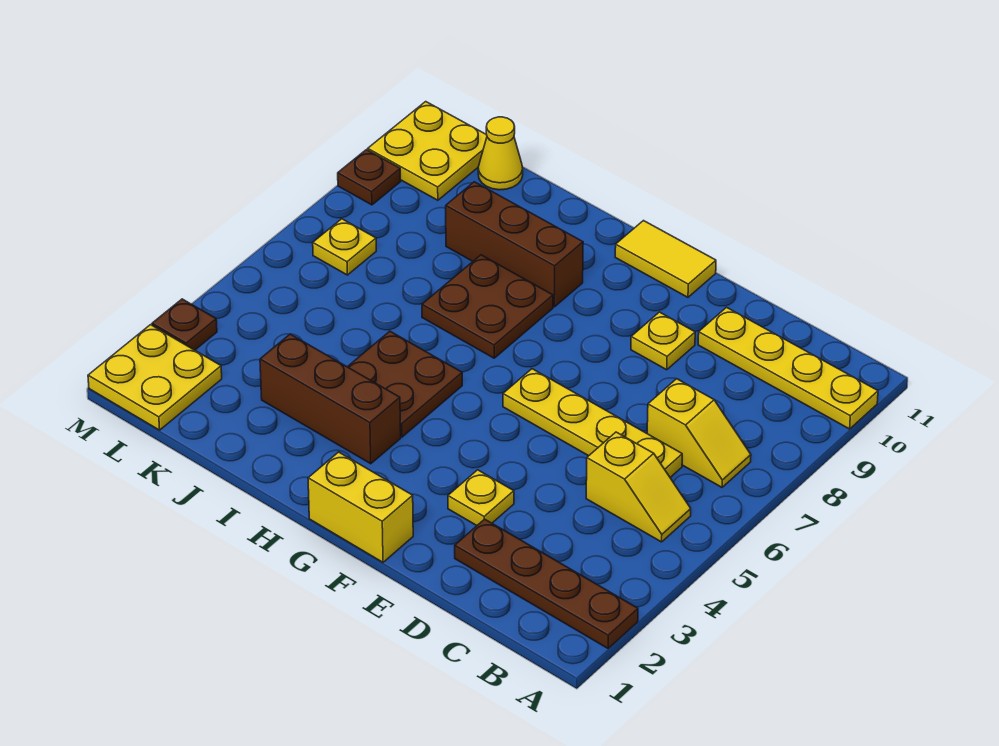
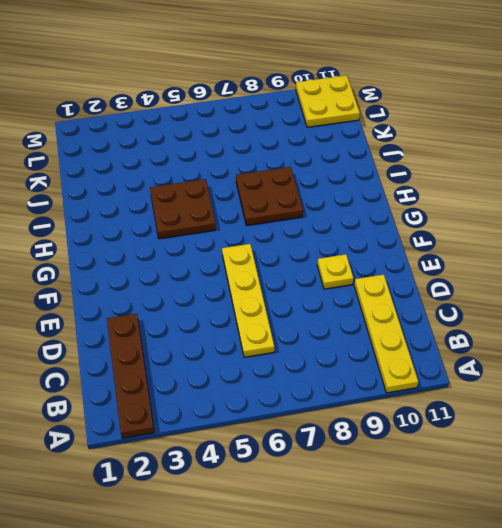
none -> yellow slope B5:C5 level 1 top C
none -> yellow slope B7:C7 level 1 top C
none -> yellow plate E3 level 1

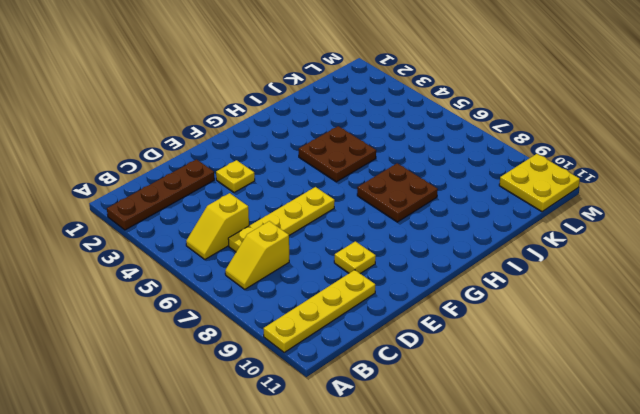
none -> yellow brick F1:G1 level 1
none -> yellow tile F11:G11 level 1
none -> brown brick H3:J3 level 1

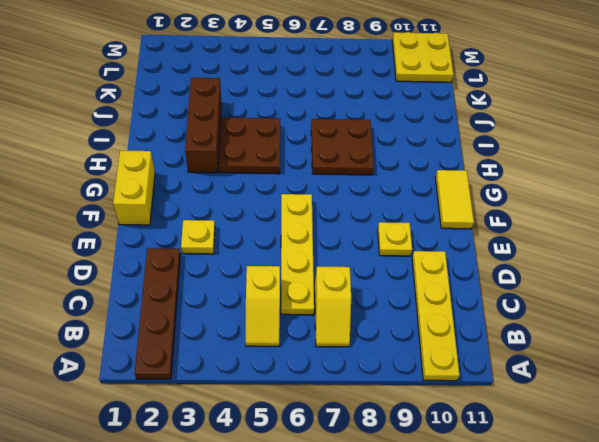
none -> brown brick H9:J9 level 1
none -> yellow cone K11 level 1
none -> yellow plate L1:M2 level 1

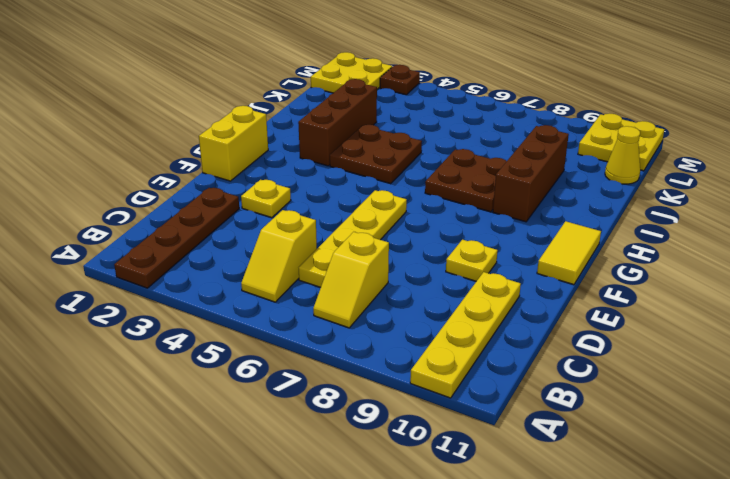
none -> yellow plate L7 level 1
none -> brown plate M9 level 1

